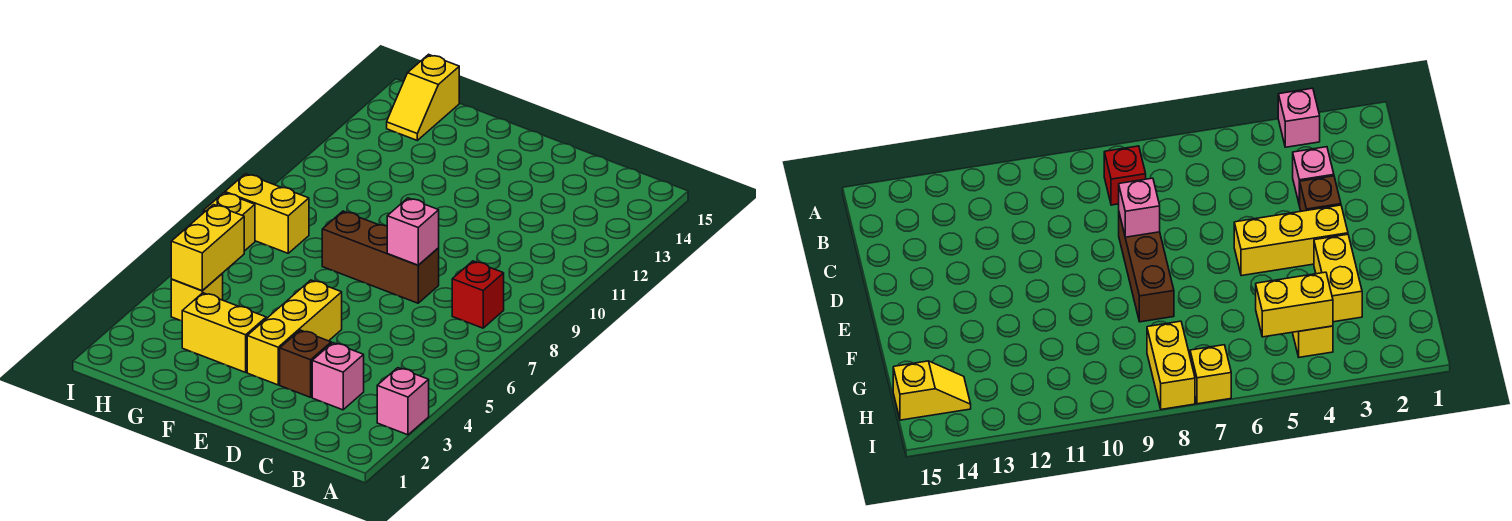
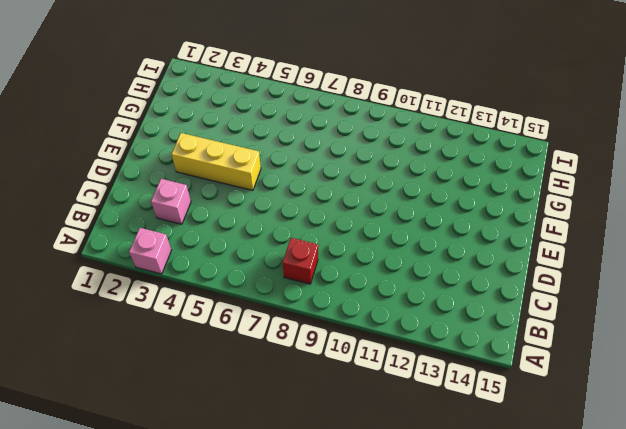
none -> brown brick D3 level 1
none -> brown brick D8:F8 level 1
none -> yellow brick F3:G3 level 1

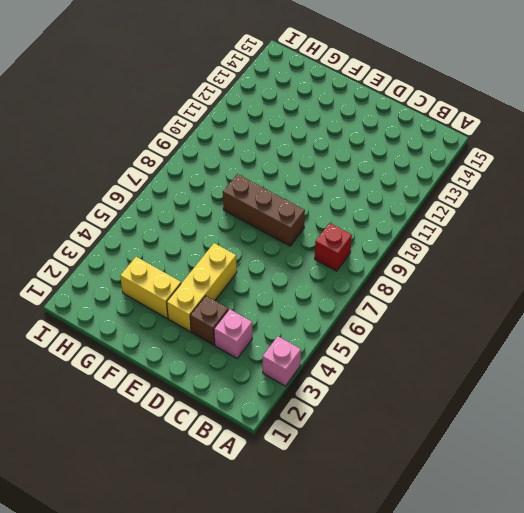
none -> yellow brick H4 level 1
none -> yellow brick H8:I8 level 1
none -> yellow slope H14:H15 level 1 top 15

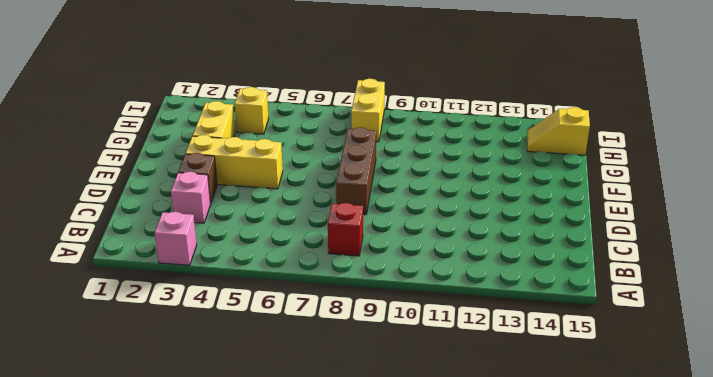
none -> yellow brick I7 level 1
none -> pink brick D8 level 2
none -> yellow brick H4:H5 level 2

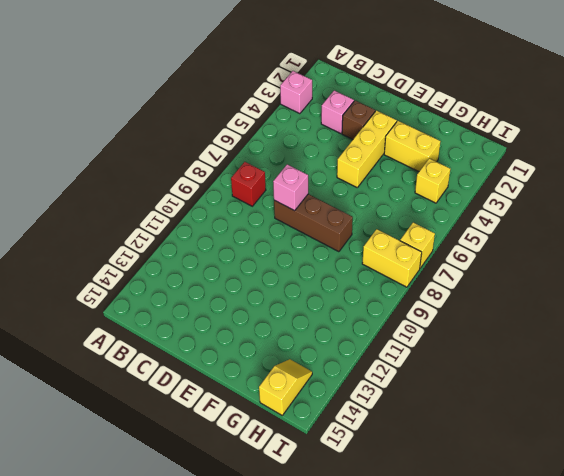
none -> yellow brick H4:H5 level 2

